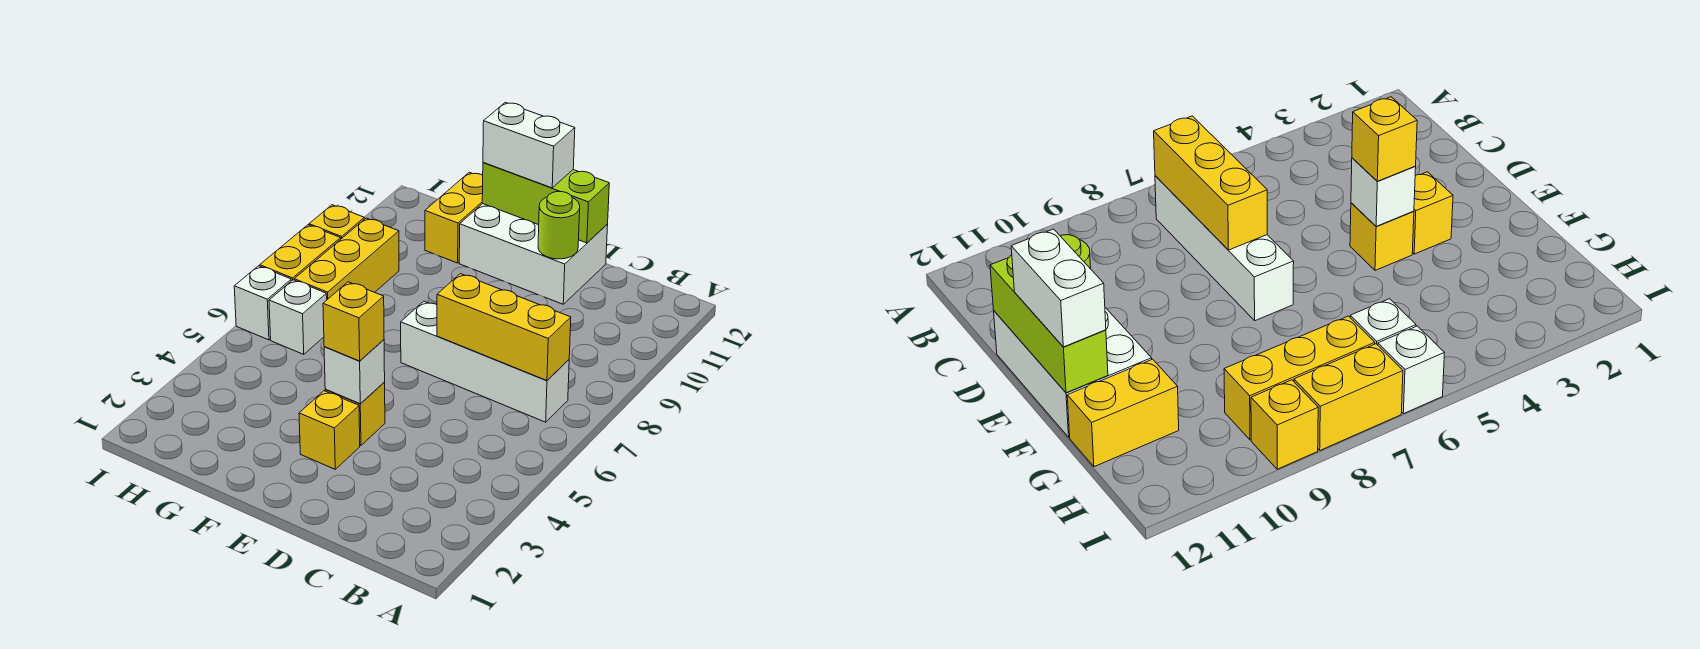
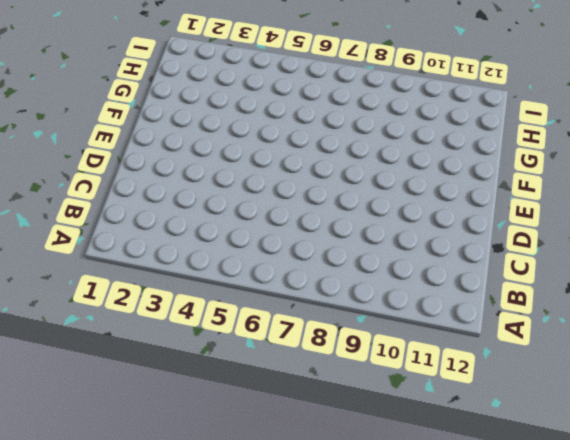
none -> white brick B7:E7 level 1
none -> white brick D11:F12 level 1
none -> yellow brick E3 level 1

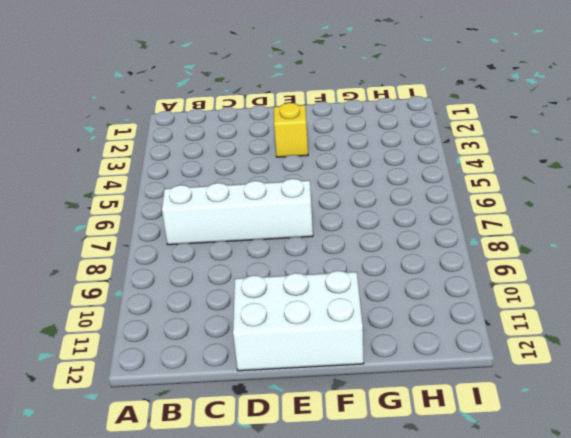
none -> yellow brick E4 level 1
none -> yellow brick G11:G12 level 1
none -> white brick H6 level 1

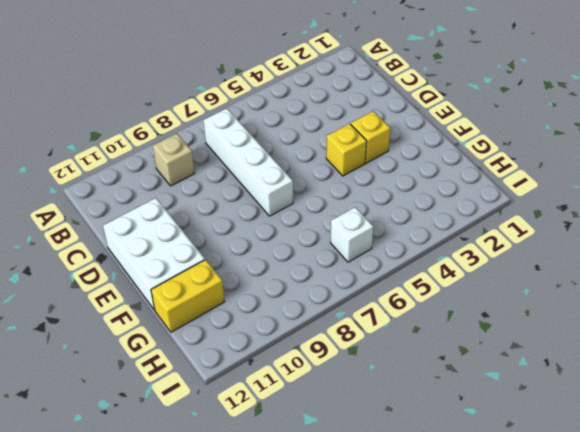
tan brick B9 level 1 -> none
none -> yellow brick H7:H9 level 1
none -> white brick I6 level 1
none -> yellow brick I7:I8 level 1

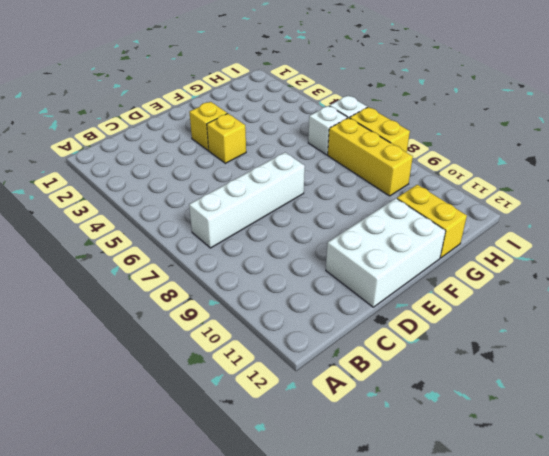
none -> yellow brick I9 level 1
none -> yellow brick B7:D7 level 2
none -> lime round brick D11 level 2

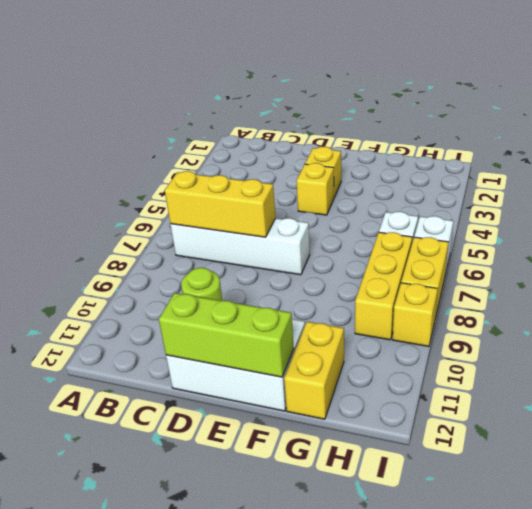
none -> white brick E4 level 2
none -> yellow brick E4 level 3
none -> white brick E12:F12 level 3

